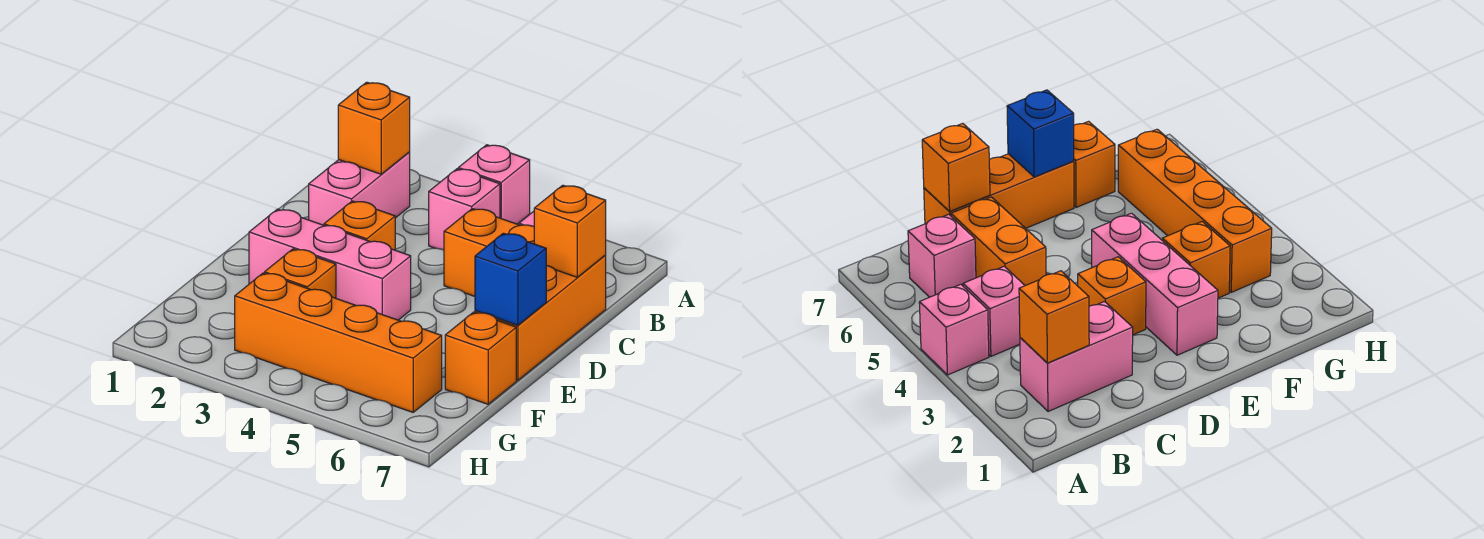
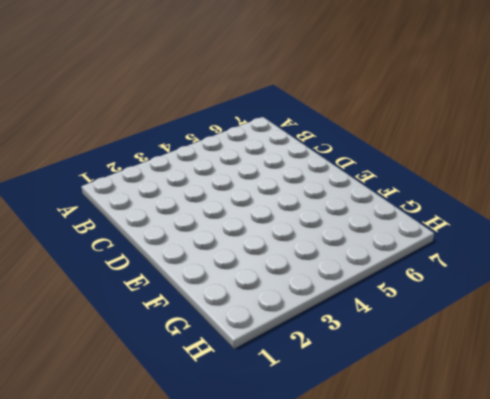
none -> pink brick A4 level 1
none -> pink brick B2:C2 level 1
none -> pink brick B4 level 1

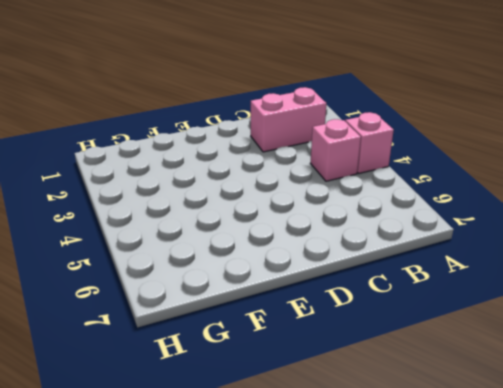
none -> pink brick B6 level 1
none -> orange brick C5:C6 level 1
none -> orange brick C7:E7 level 1

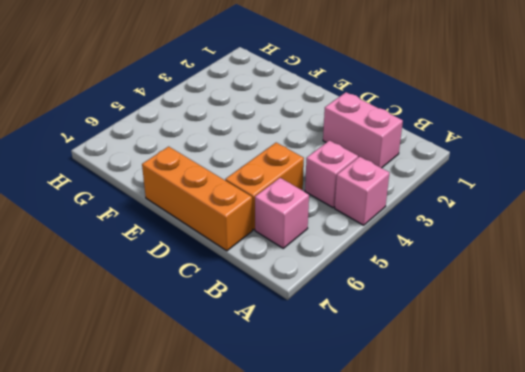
none -> orange brick D3 level 1
none -> pink brick E2:E4 level 1
none -> orange brick F3 level 1

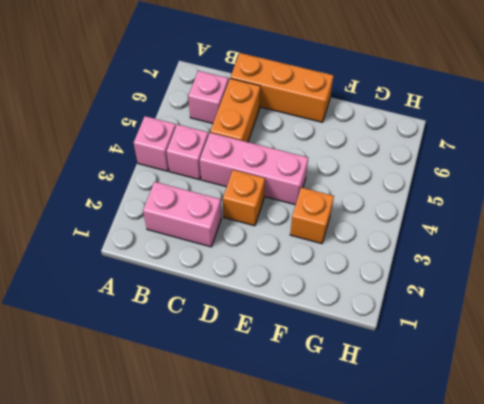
pink brick C4:E4 level 1 -> pink brick E2:E4 level 1
none -> orange brick F7 level 1
none -> orange brick G3:G6 level 1
none -> orange brick B2 level 2

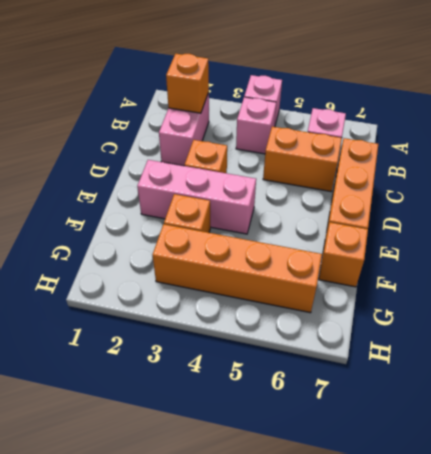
none -> orange brick C7 level 2
none -> blue brick E7 level 2

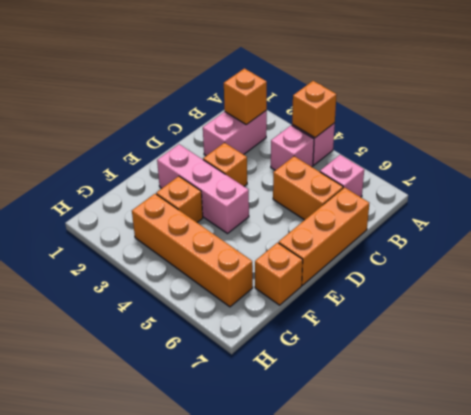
orange brick A4 level 2 -> orange brick C7 level 2
none -> blue brick E7 level 2

